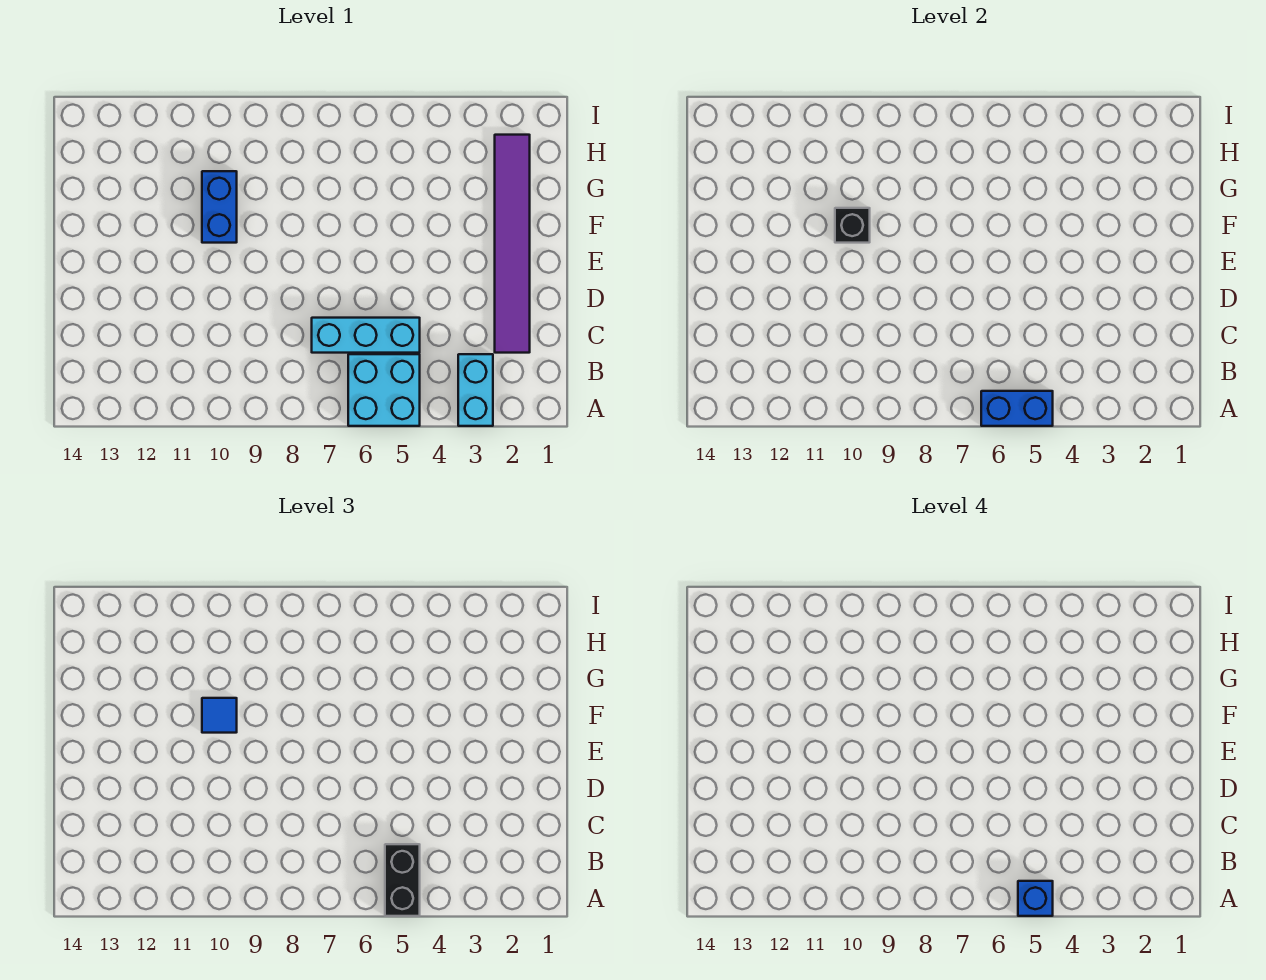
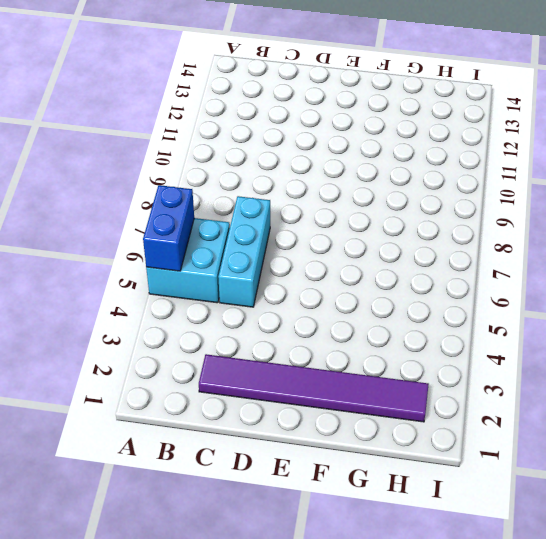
none -> cyan brick A3:B3 level 1
none -> blue brick F10:G10 level 1

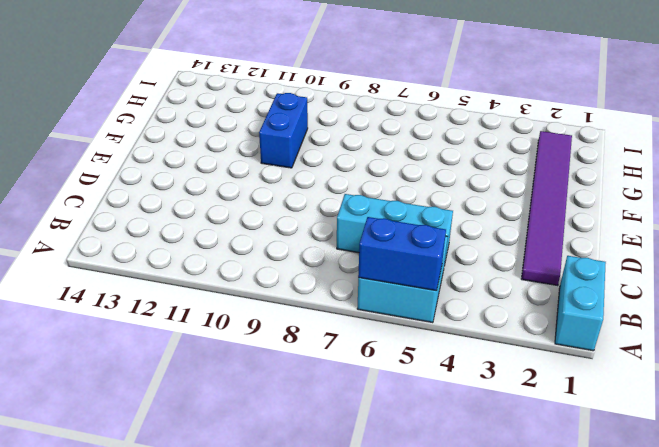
cyan brick A1:B1 level 1 -> cyan brick A3:B3 level 1
none -> black brick F10 level 2
none -> black brick A5:B5 level 3

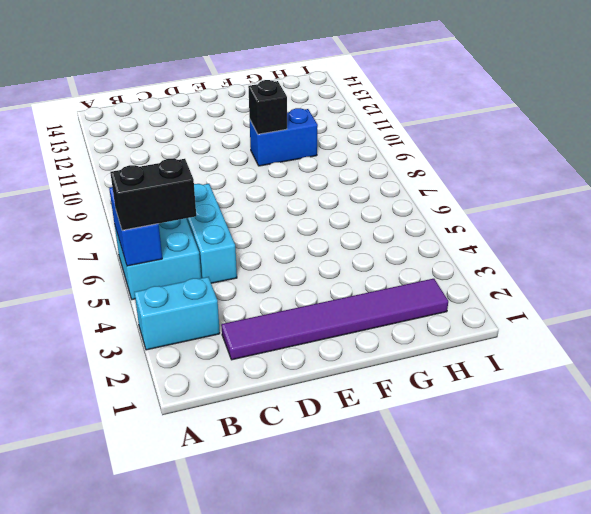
none -> blue tile F10 level 3
none -> blue brick A5 level 4

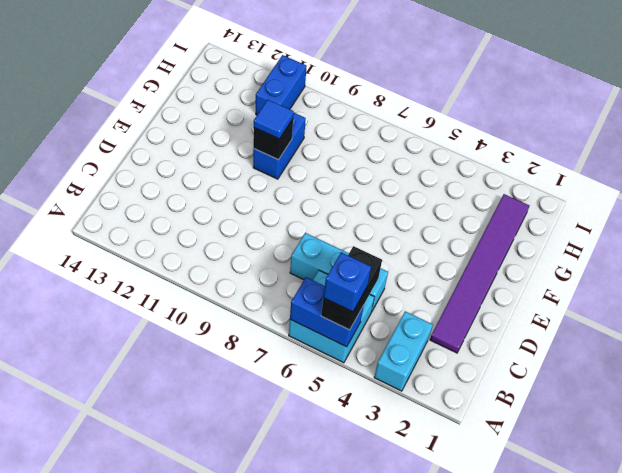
blue brick H11:I11 level 1 -> none

